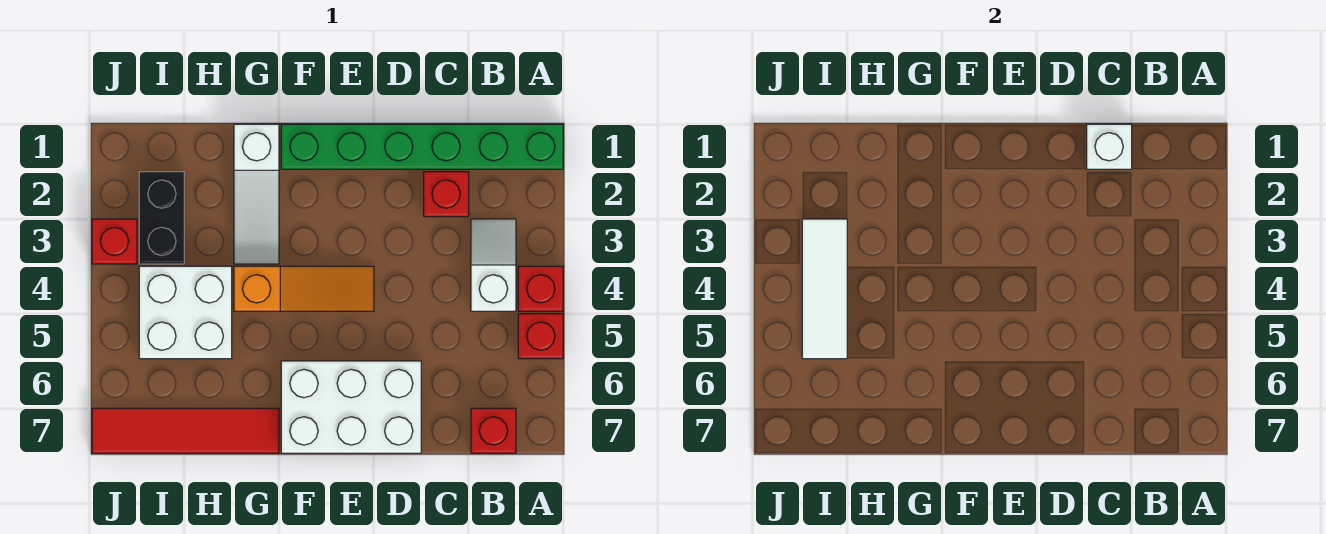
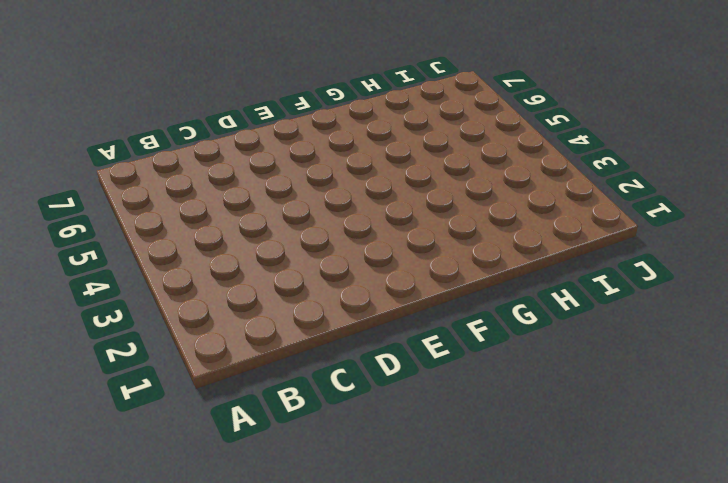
none -> green brick A1:F1 level 1
none -> red brick A4 level 1
none -> red brick A5 level 1

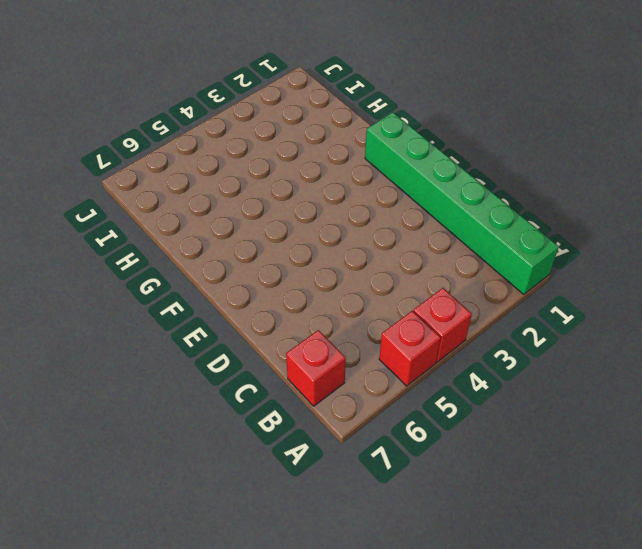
none -> white slope B3:B4 level 1 top 4
none -> red brick C2 level 1
none -> white brick D6:F7 level 1

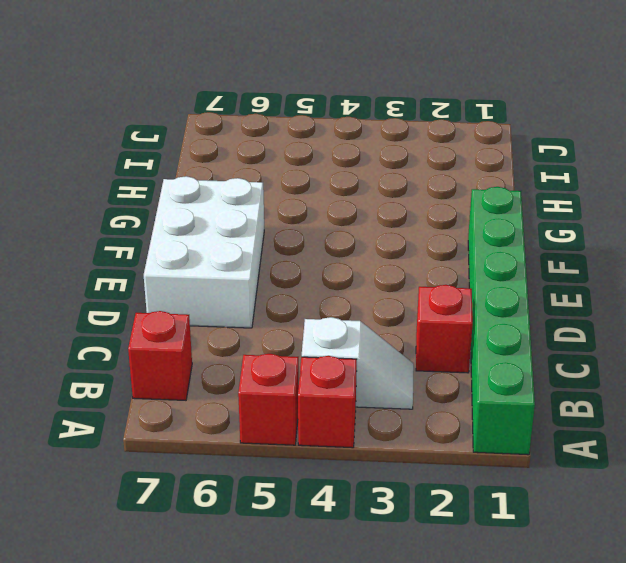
none -> orange slope E4:G4 level 1 top G
none -> white slope G1:G3 level 1 top 1
none -> red tile G7:J7 level 1

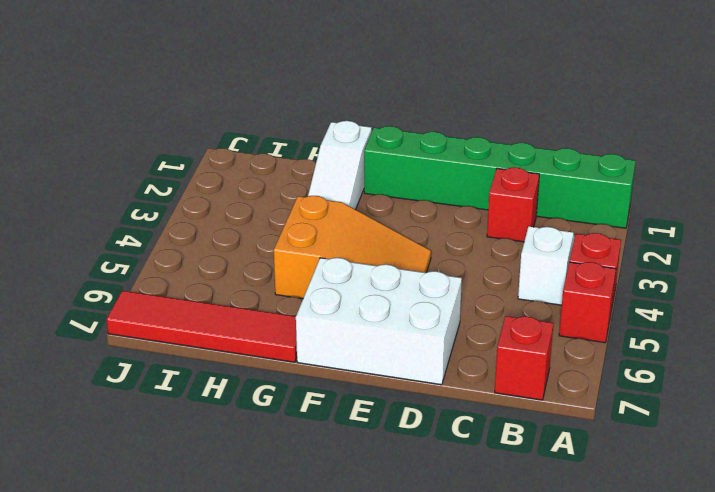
orange slope E4:G5 level 1 top G -> orange slope E4:G4 level 1 top G
none -> white brick H4:I5 level 1
none -> black brick I2:I3 level 1
none -> red brick J3 level 1

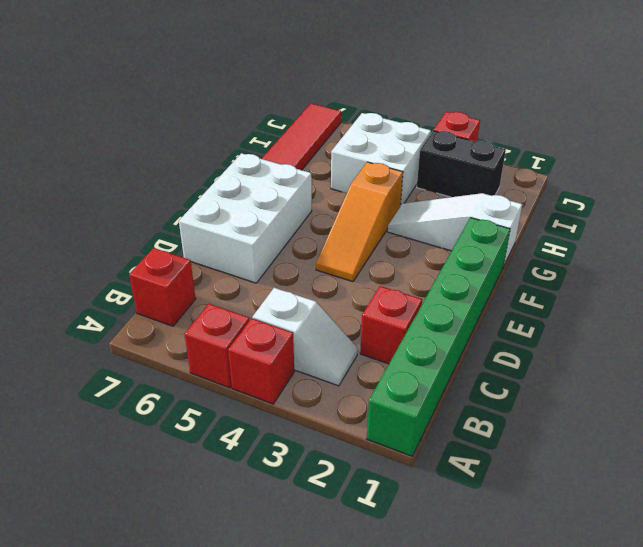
none -> white brick C1 level 2
none -> white tile I3:I5 level 2

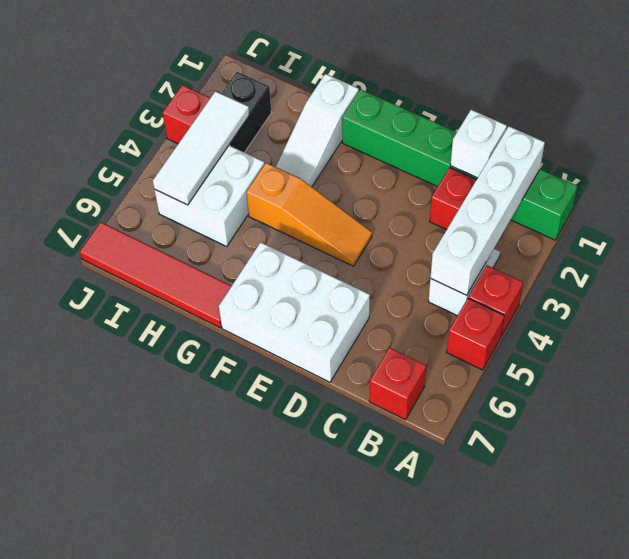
white brick B1:B4 level 2 -> none

